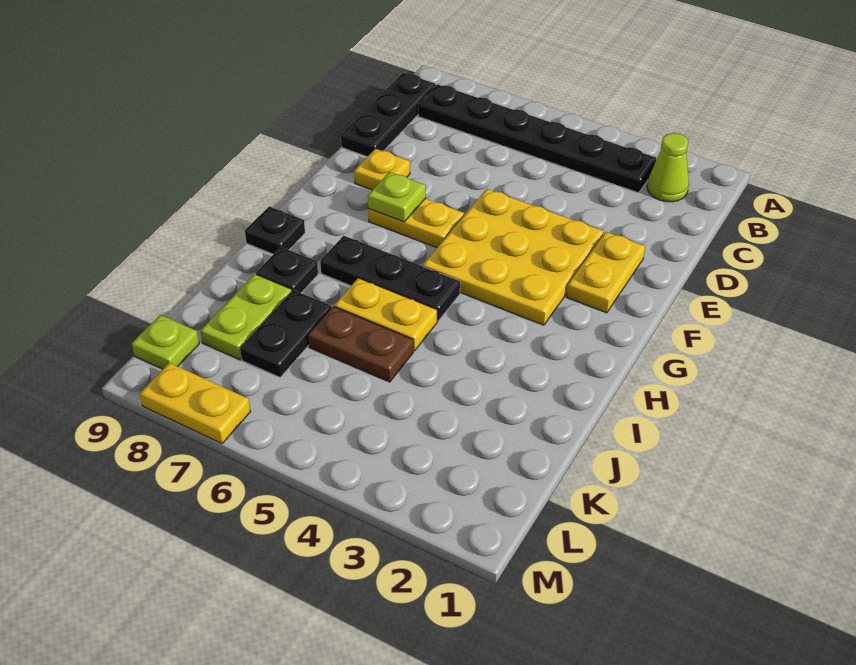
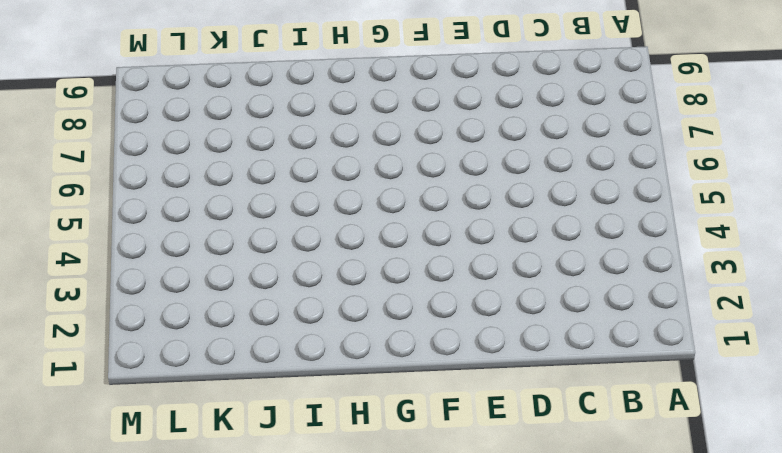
none -> lime cone B2 level 1
none -> black plate B3:B8 level 1
none -> black plate B9:D9 level 1

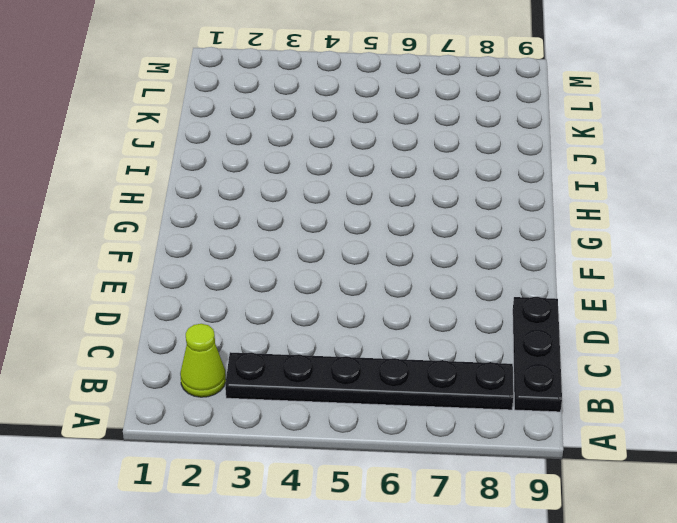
none -> yellow plate E2:F2 level 1
none -> yellow plate E3:G5 level 1
none -> yellow plate E8 level 1

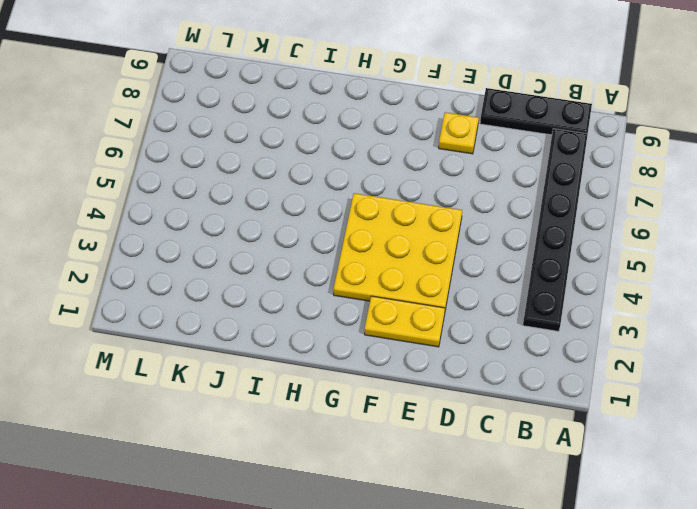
none -> lime cone B2 level 1
none -> yellow plate F6:F7 level 1
none -> black plate H5:H7 level 1

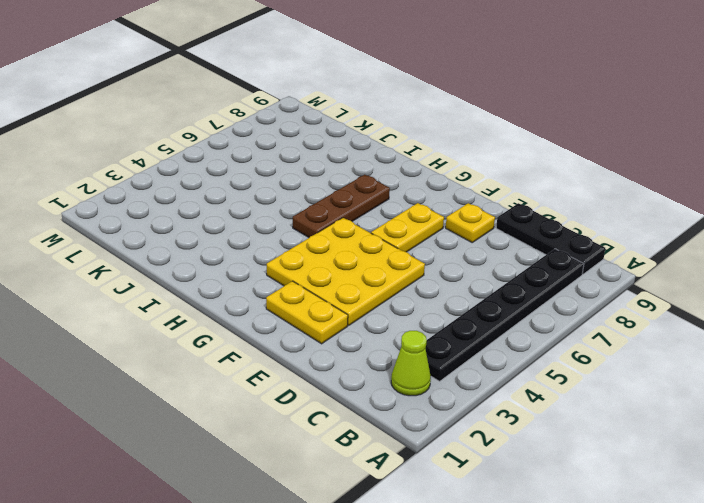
brown plate H5:H7 level 1 -> black plate H5:H7 level 1
none -> black plate H9 level 1
none -> yellow plate I5:I6 level 1
none -> black plate I8 level 1

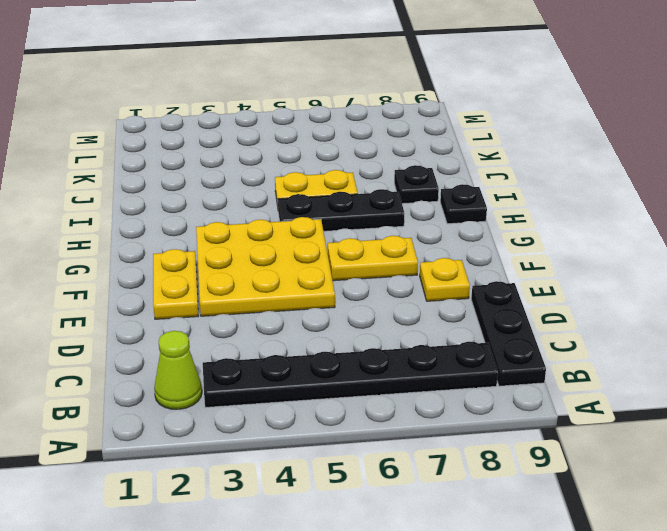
none -> brown plate J5:J6 level 1
none -> black plate J7:K7 level 1
none -> lime plate J8:K8 level 1

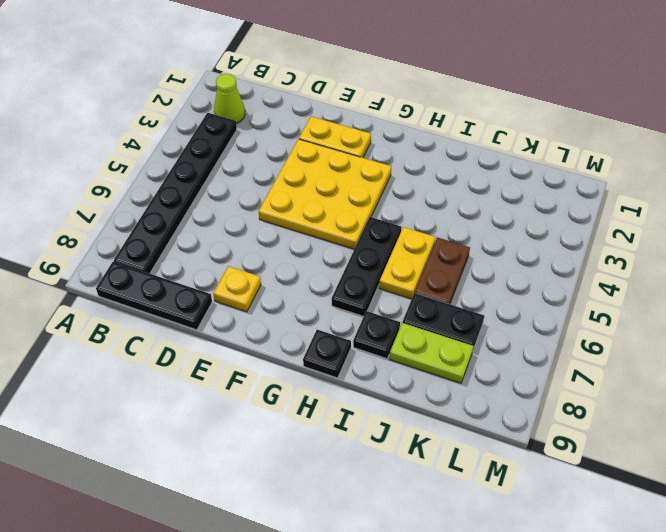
none -> yellow plate F6:F7 level 1
none -> lime plate L9 level 1
none -> yellow plate M7:M8 level 1

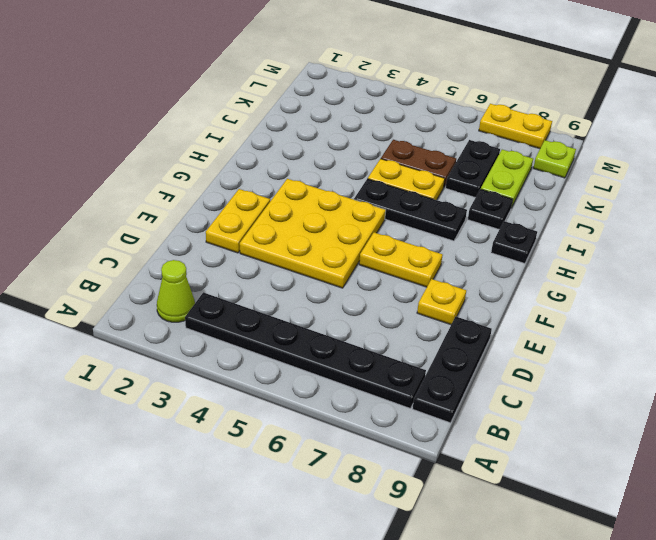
none -> lime plate F7 level 2

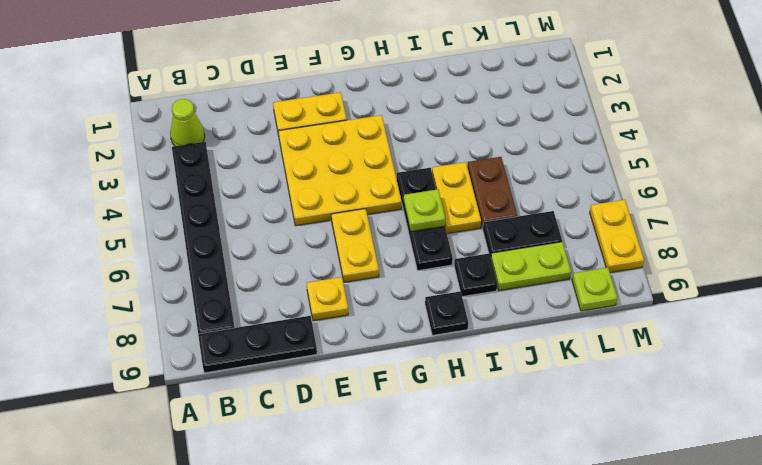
lime plate H6 level 2 -> lime plate F7 level 2

